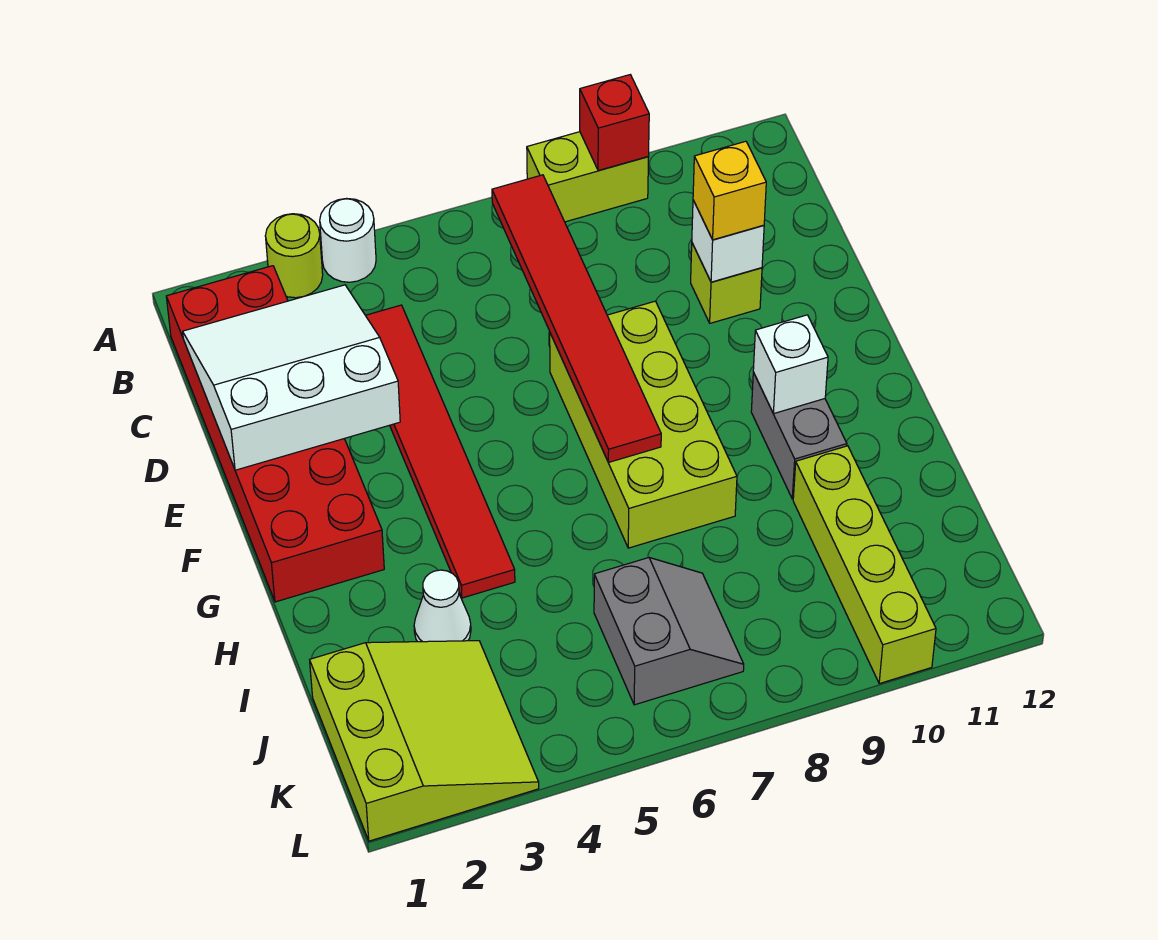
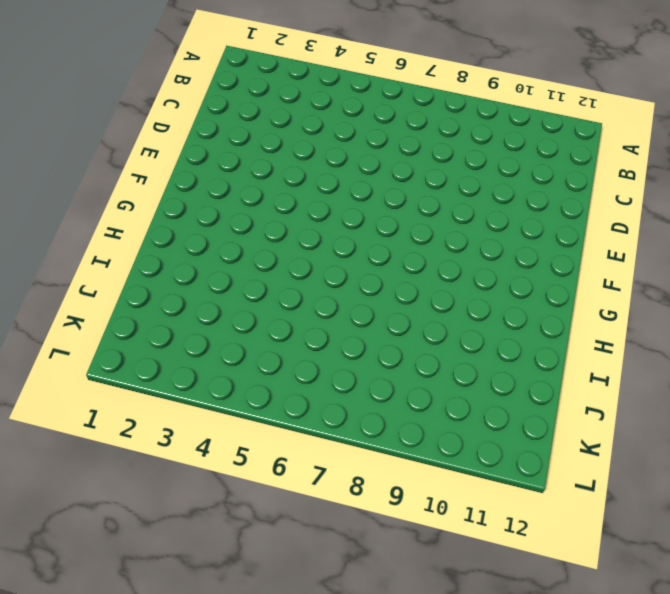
none -> lime round brick A3 level 1
none -> white round brick A4 level 1
none -> lime brick A8:A9 level 1

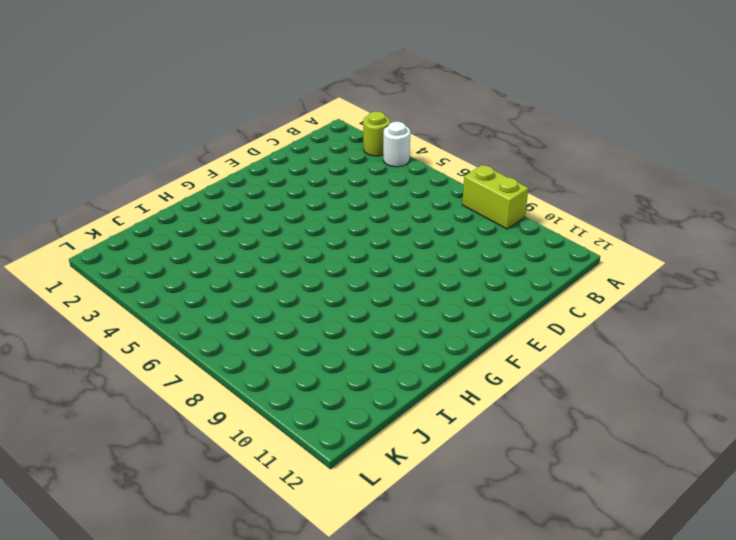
none -> red brick B1:G2 level 1
none -> red tile C4:H4 level 1
none -> lime brick D10 level 1

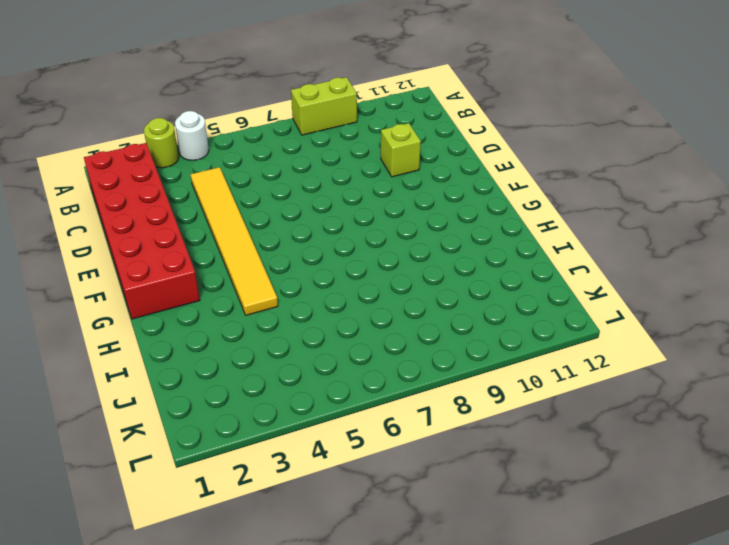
yellow tile C4:H4 level 1 -> red tile C4:H4 level 1
none -> lime brick E7:H8 level 1
none -> grey brick G10:H10 level 1
none -> white cone I3 level 1

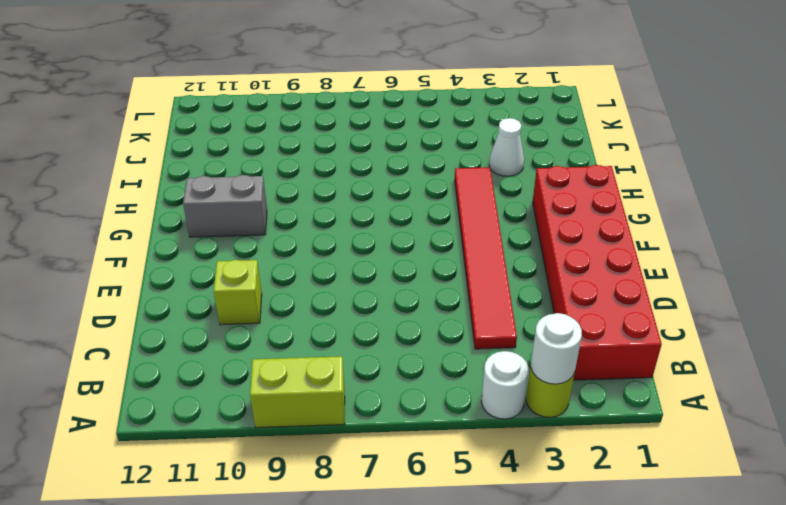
white round brick A3 level 2 -> none
grey brick G10:G11 level 1 -> grey brick G10:H10 level 1
none -> lime brick E7:H8 level 1
none -> lime brick I10:L10 level 1
none -> lime slope J1:L3 level 1 top 1

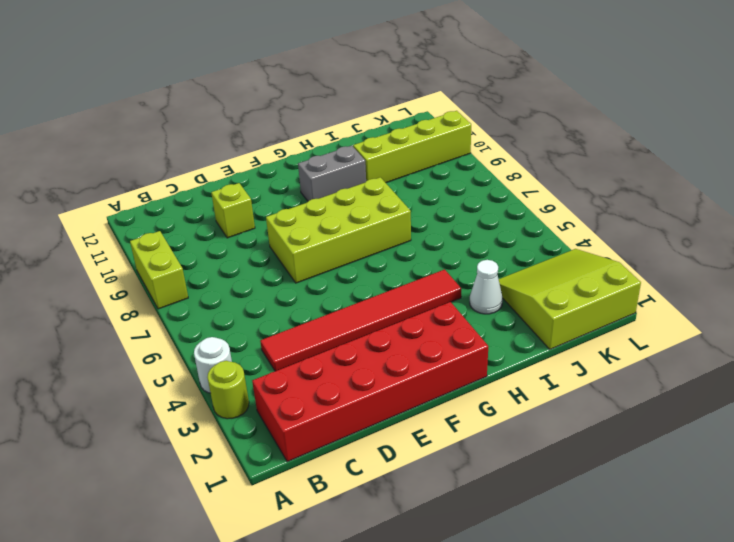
none -> grey slope J6:K7 level 1 top 6
none -> red brick A9 level 2
none -> red tile B7:G7 level 2

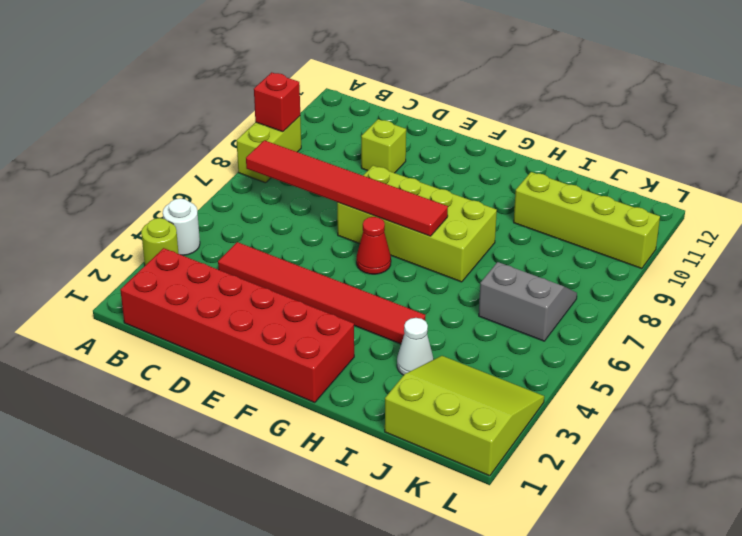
red cone F6 level 1 -> none
none -> grey brick G10:H10 level 1
none -> white slope C1:E3 level 2 top E
none -> white brick D10 level 2

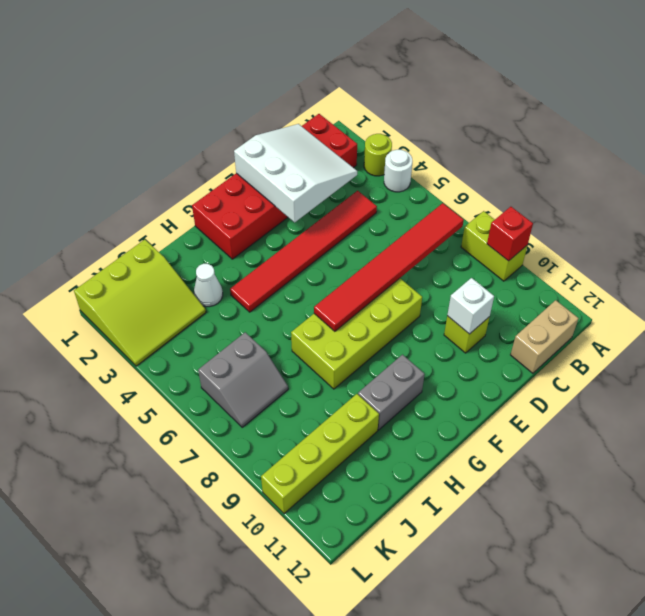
tan brick B12:C12 level 1 -> none
none -> white brick G10 level 2
none -> yellow brick D10 level 3

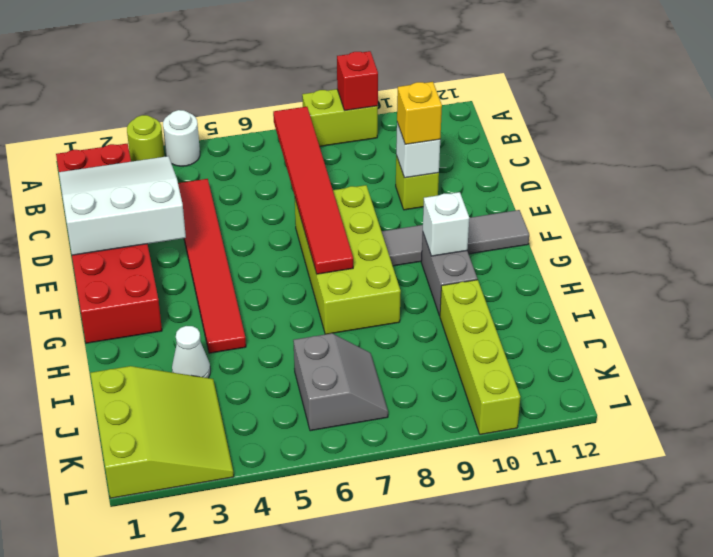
grey tile F9:F12 level 1 -> none

